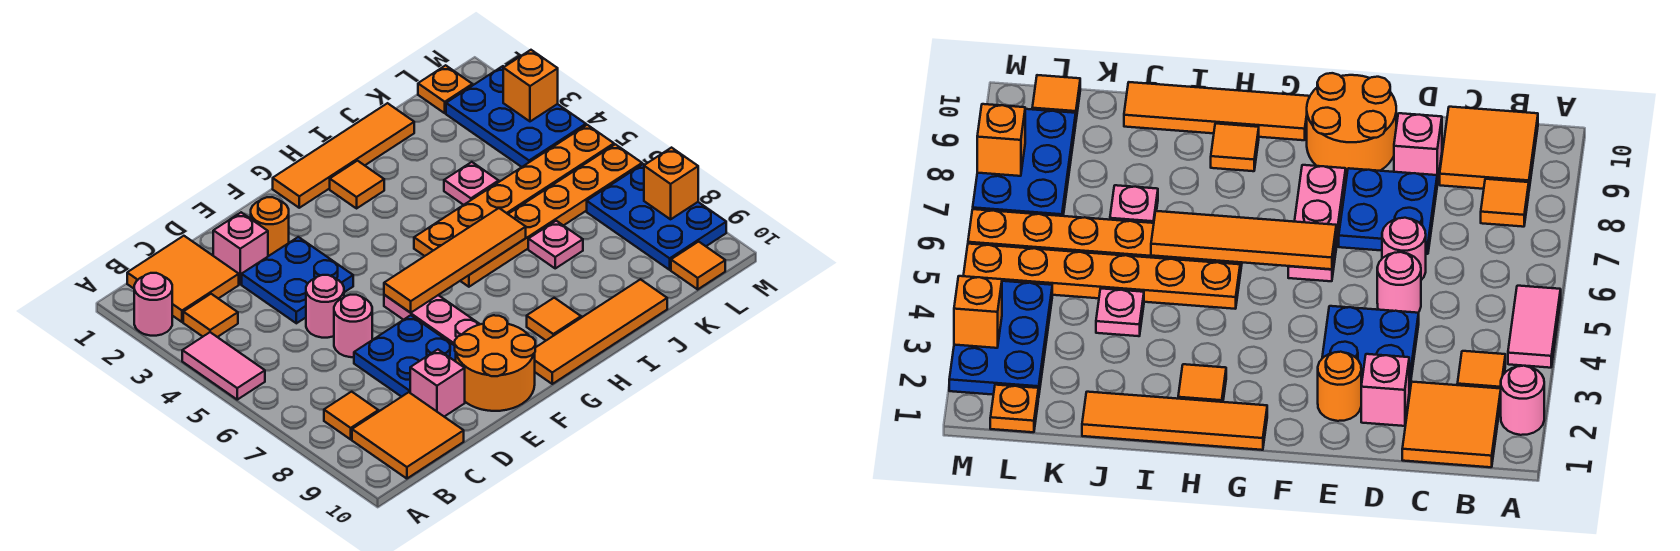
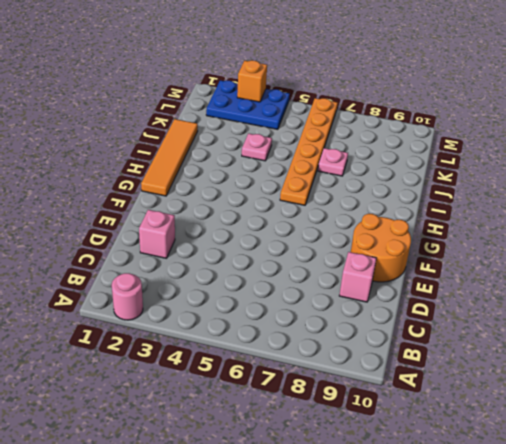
none -> pink tile A4:A5 level 1
none -> orange tile B1:C2 level 1
none -> orange tile B3 level 1
none -> orange tile B8 level 1

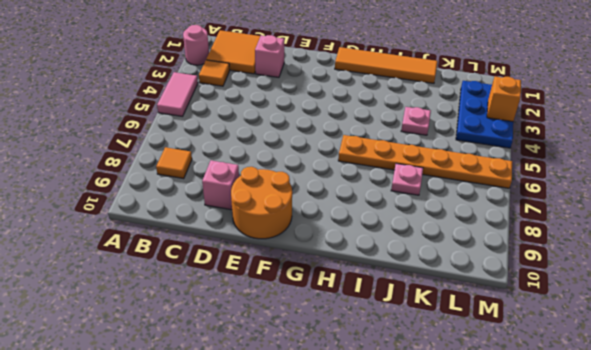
none -> orange tile B9:C10 level 1
none -> blue plate D3:E4 level 1
none -> pink round brick D5 level 1
none -> pink round brick D6 level 1

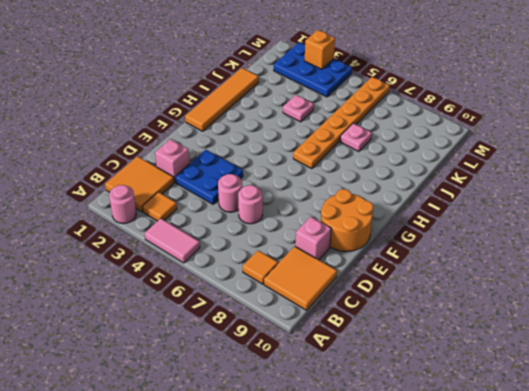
none -> blue plate D7:E8 level 1
none -> orange round brick E2 level 1
none -> pink plate F6:F8 level 1
none -> orange tile G10:J10 level 1

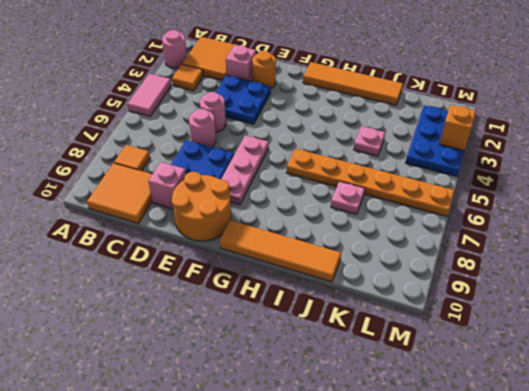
none -> orange tile H2 level 1
none -> orange plate H5:M5 level 1
none -> orange tile H9 level 1
none -> orange plate L1 level 1

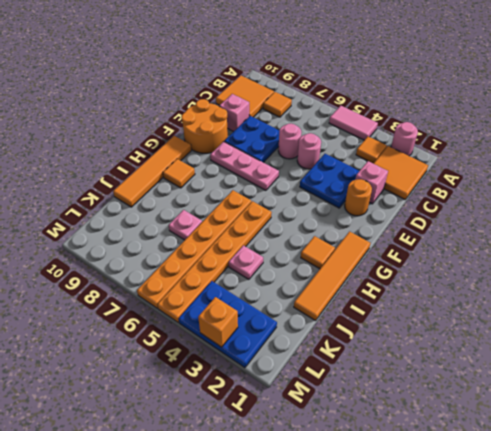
none -> orange plate L1 level 1
none -> blue plate L7:M9 level 1
none -> orange tile L10 level 1
none -> orange tile F6:I6 level 2

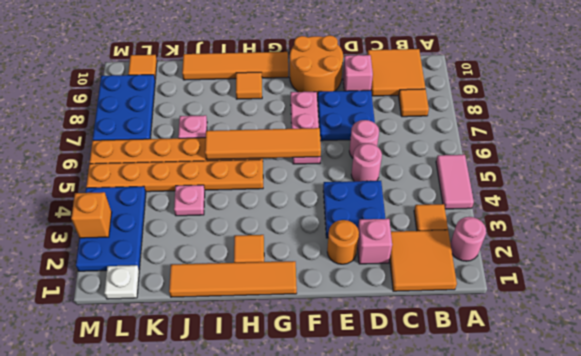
white plate L1 level 1 -> orange plate L1 level 1
none -> orange brick M8 level 2

